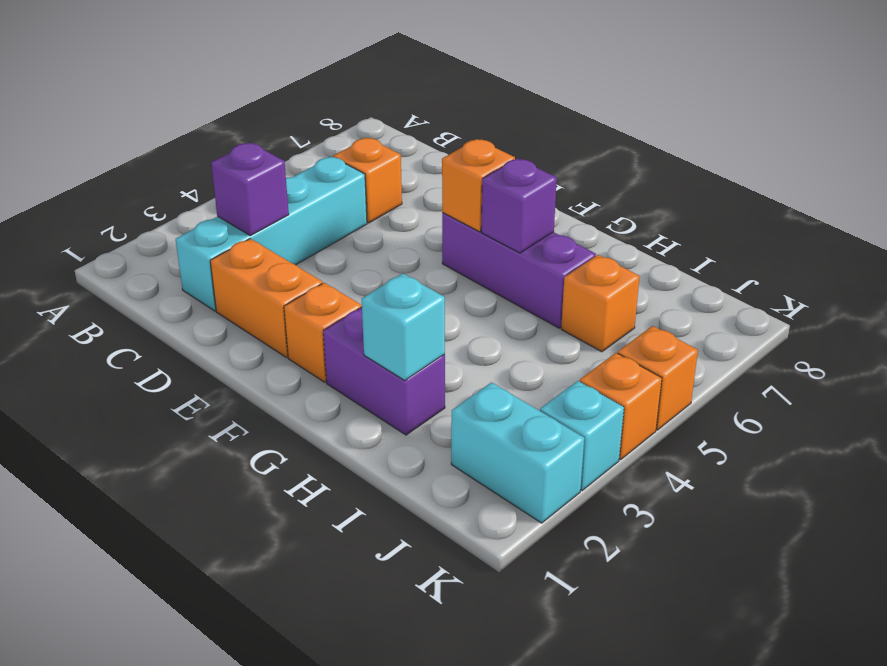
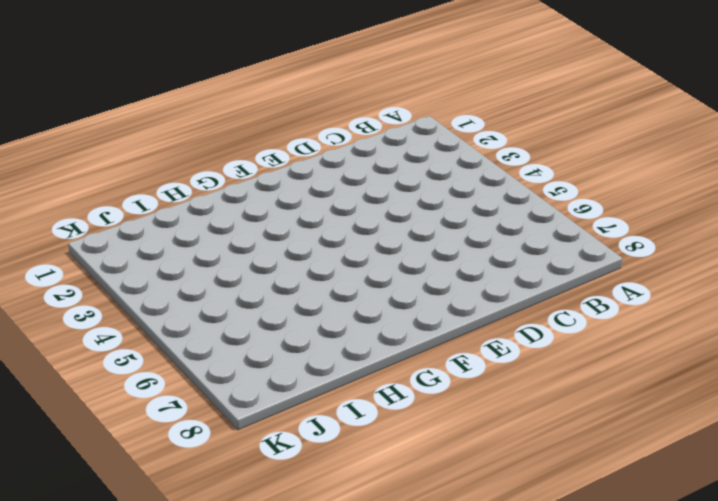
none -> cyan brick C2:C5 level 1
none -> orange brick C6 level 1
none -> orange brick D2:E2 level 1

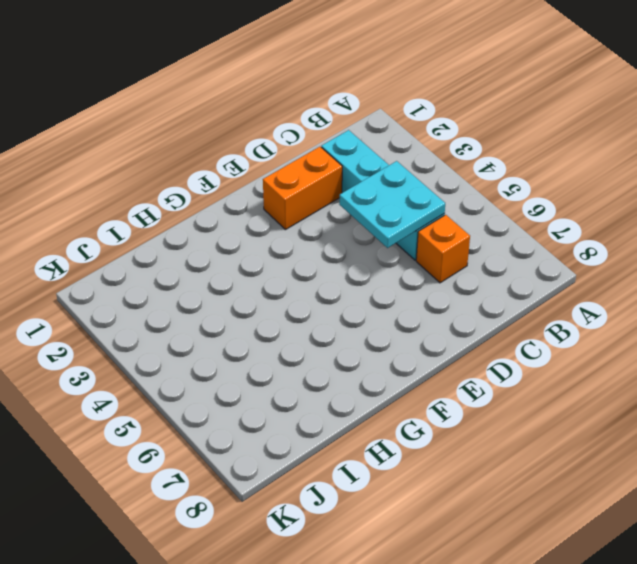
cyan plate C4:D5 level 2 -> none
none -> orange brick F2 level 1
none -> purple brick F6:H6 level 1
none -> purple brick G2:H2 level 1

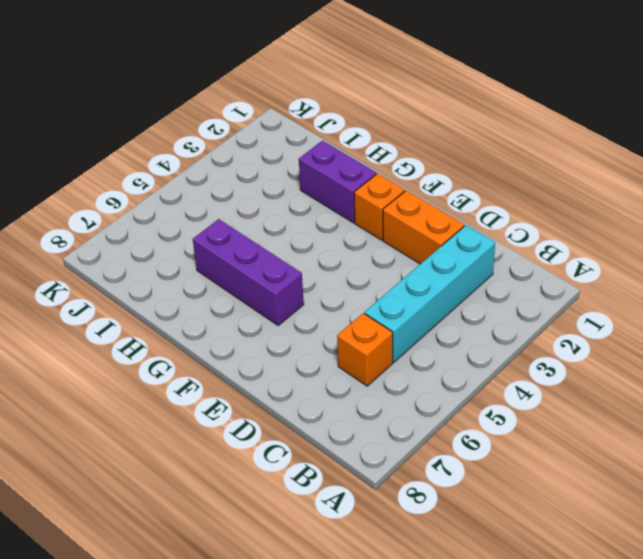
none -> orange brick I6 level 1
none -> cyan brick J2:K2 level 1
none -> cyan brick K3 level 1

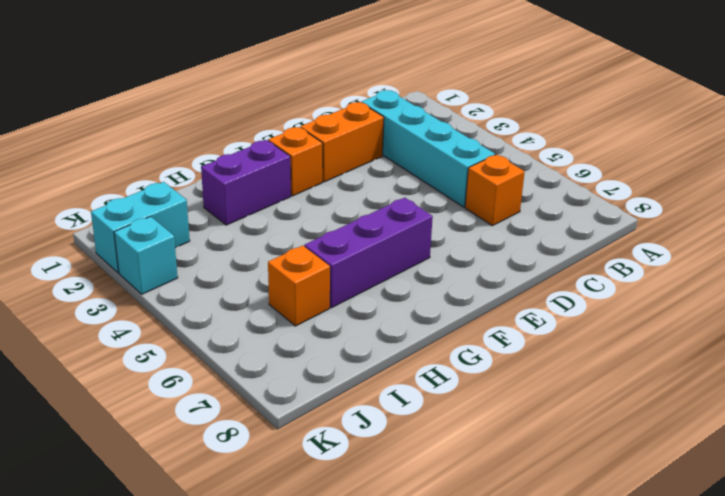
none -> orange brick K4 level 1
none -> orange brick K5 level 1
none -> purple brick C3 level 2

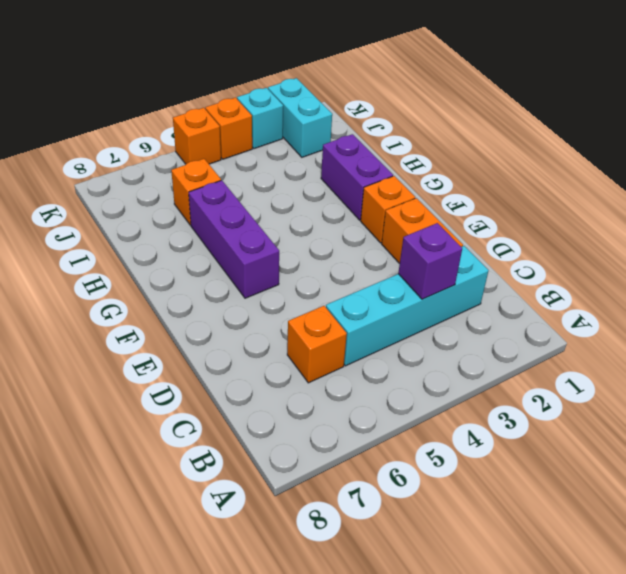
none -> orange brick F6 level 2
none -> purple brick G6 level 2
none -> cyan brick H2 level 2

